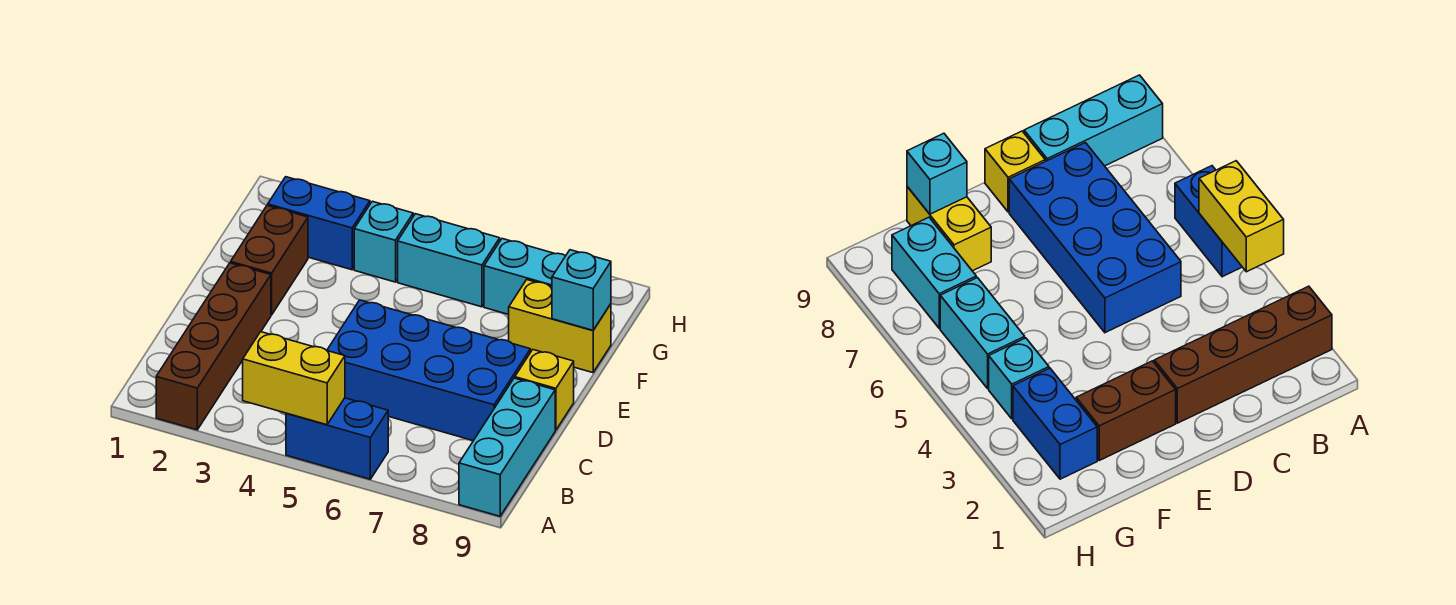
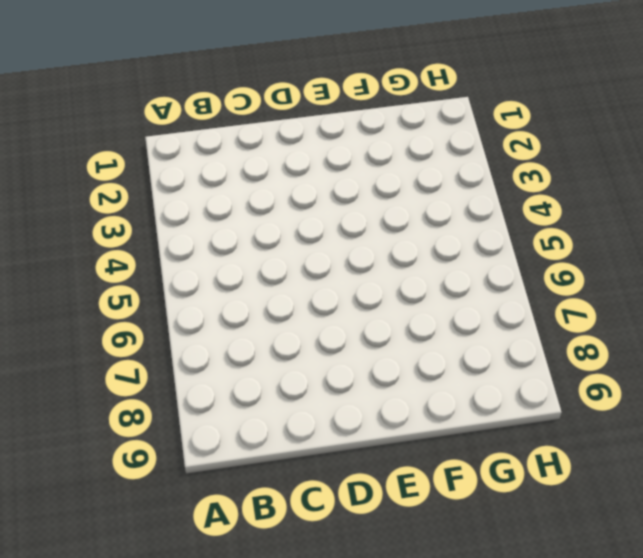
none -> brown brick A2:D2 level 1
none -> blue brick A5:A6 level 1
none -> cyan brick A9:C9 level 1

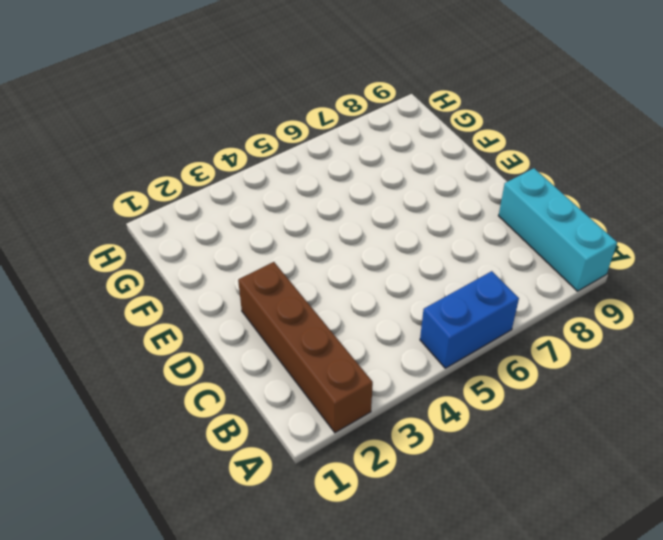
none -> blue brick C5:D8 level 1
none -> yellow brick D9 level 1
none -> brown brick E2:F2 level 1

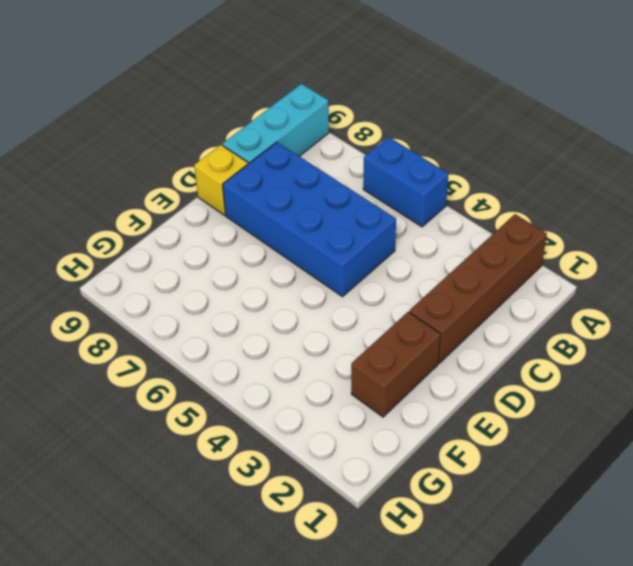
none -> yellow brick F8:F9 level 1
none -> blue brick G2:G3 level 1
none -> cyan brick G4 level 1

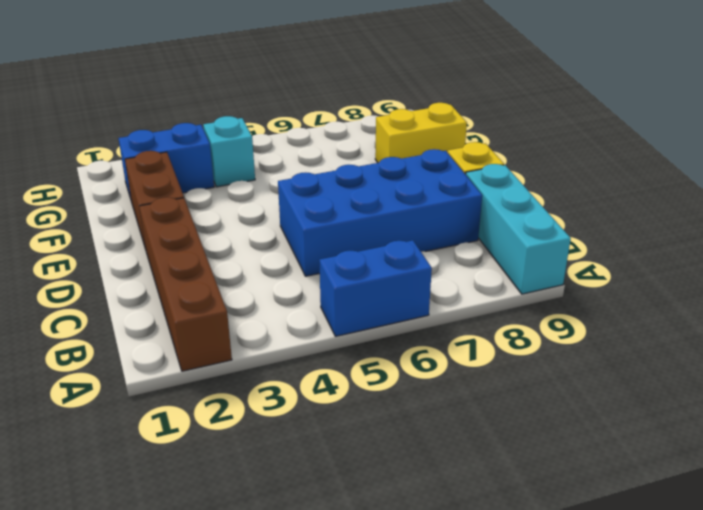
none -> cyan brick G5:G6 level 1
none -> cyan brick G7:G8 level 1
none -> yellow brick A4:A5 level 2

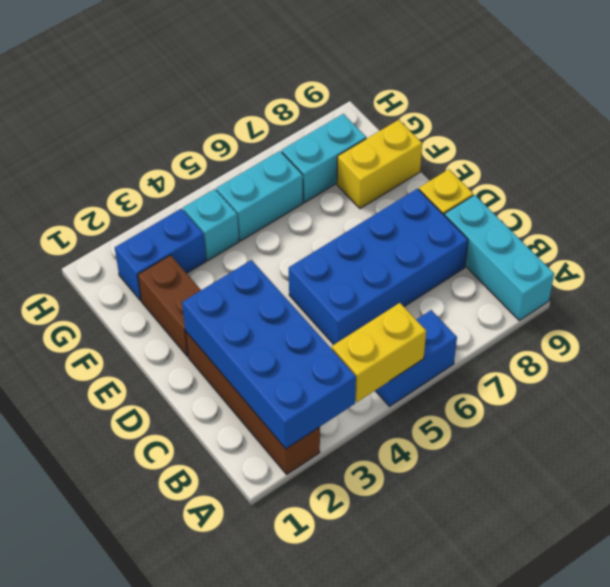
blue brick A2:D3 level 2 -> none
none -> cyan brick F9 level 2

